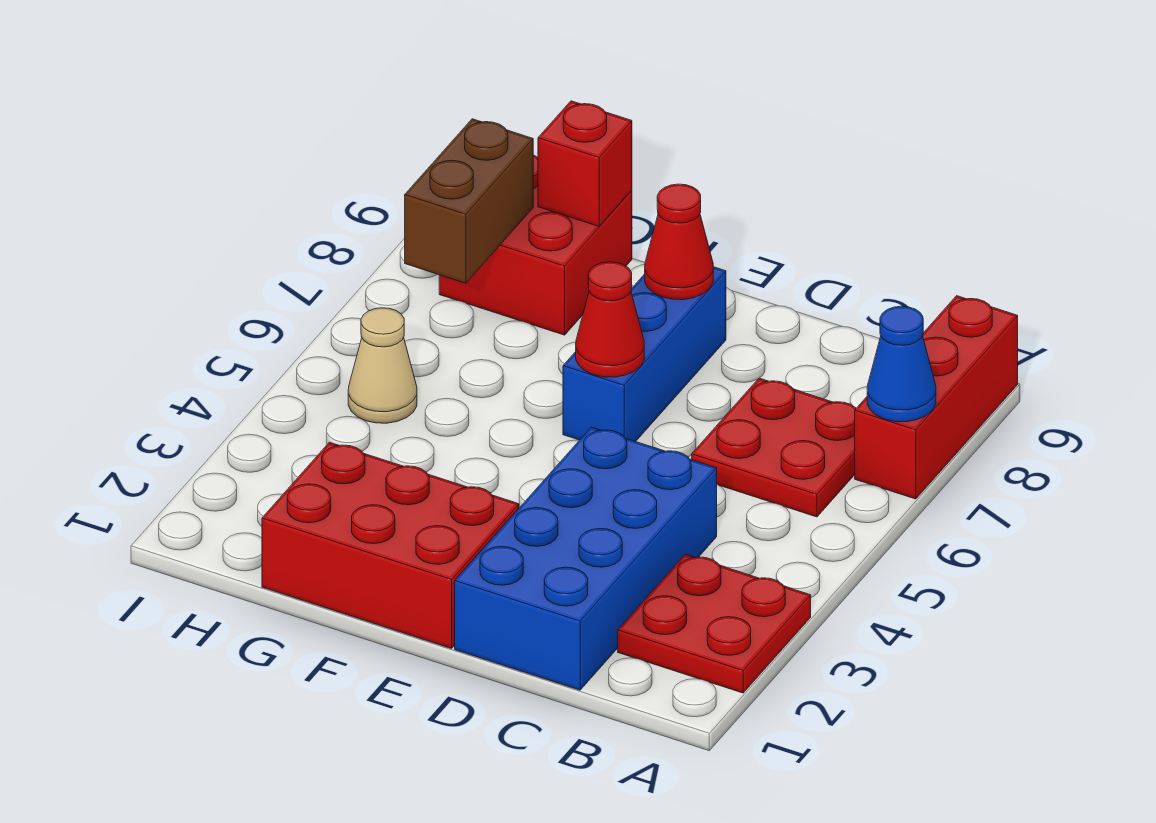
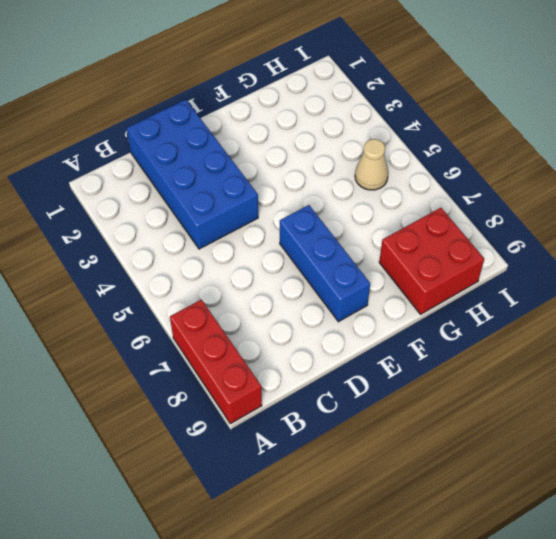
none -> red plate A2:B3 level 1
none -> red plate B6:C7 level 1
none -> red brick E1:G2 level 1

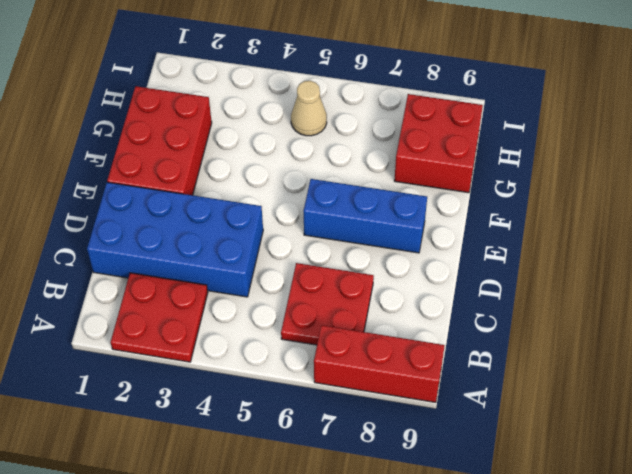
none -> blue cone A7 level 2
none -> red cone E6 level 2
none -> red cone E8 level 2

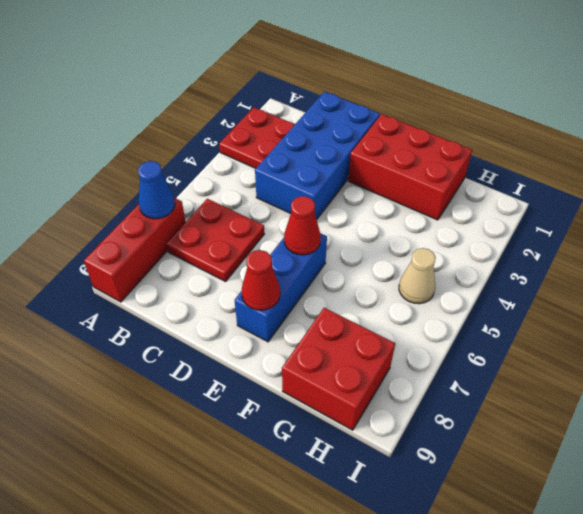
none -> red brick G9 level 2
none -> brown brick H7:H8 level 2

